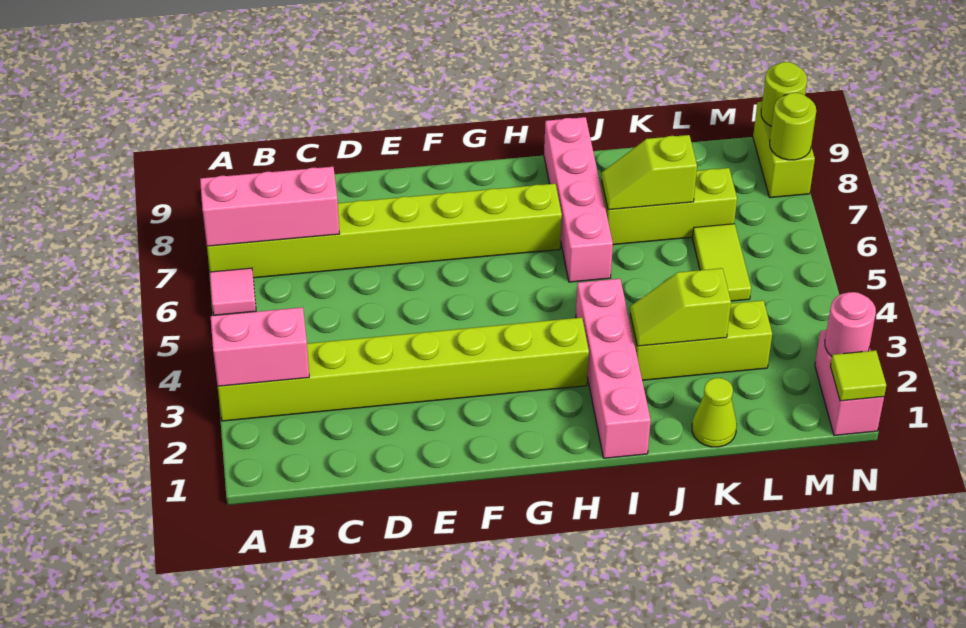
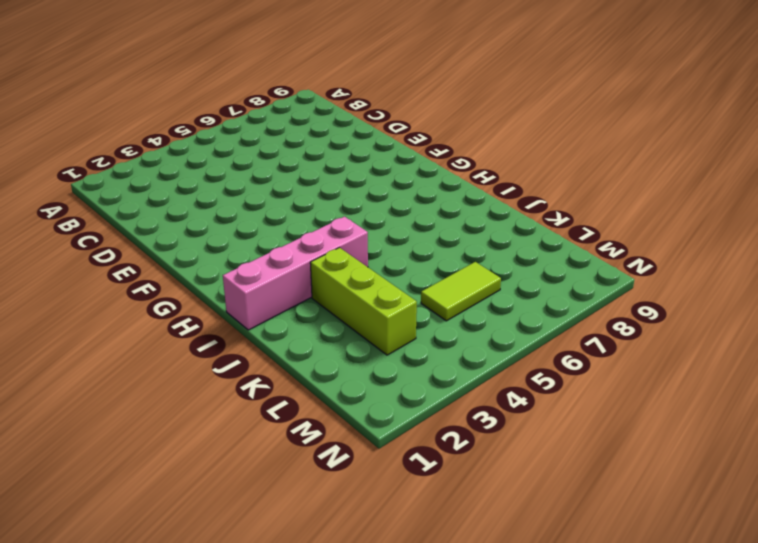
none -> lime brick A3:H3 level 1
none -> pink tile A6 level 1
none -> lime brick A7:H7 level 1

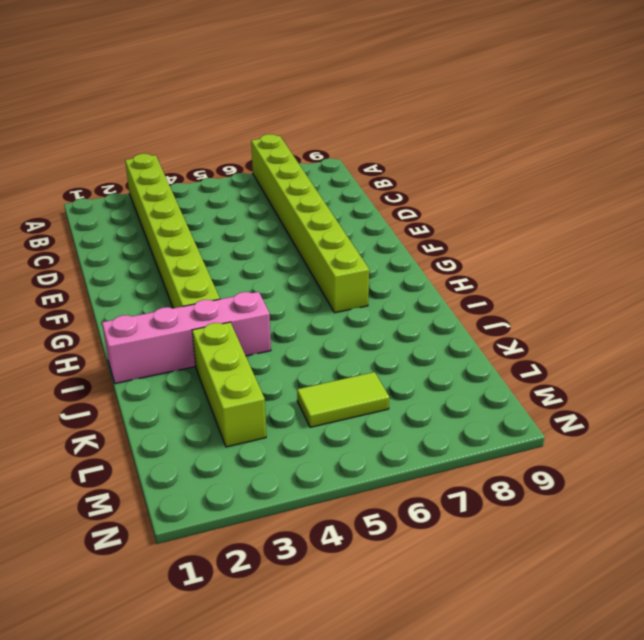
none -> pink tile A6 level 1
none -> pink brick I6:I9 level 1
none -> lime brick J7:L7 level 1

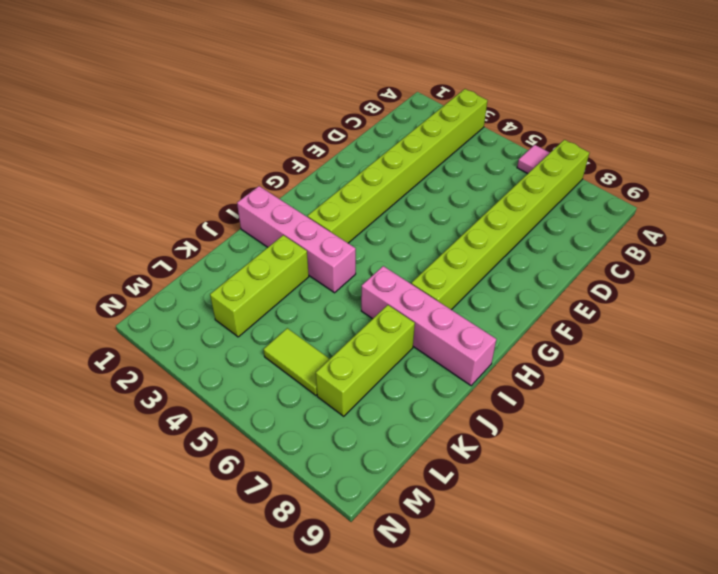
none -> lime cone K1 level 1
none -> pink brick N1:N2 level 1
none -> lime brick N8:N9 level 1

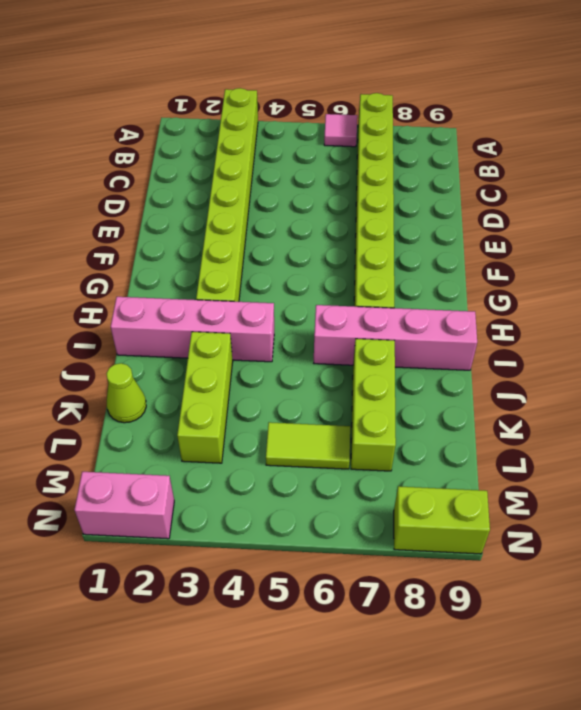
none -> pink brick A3:B3 level 2
none -> pink brick A7:C7 level 2
none -> lime slope J3:K3 level 2 top K

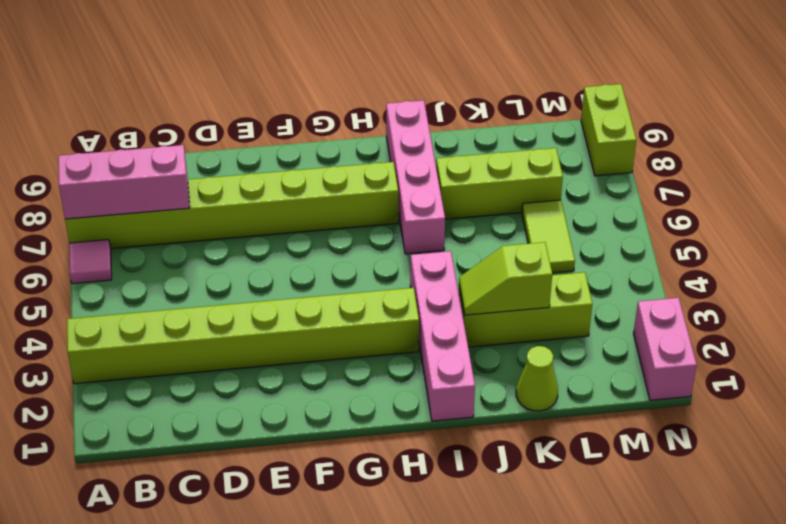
none -> pink brick A3:B3 level 2
none -> lime slope J7:K7 level 2 top K
none -> lime tile N1 level 2

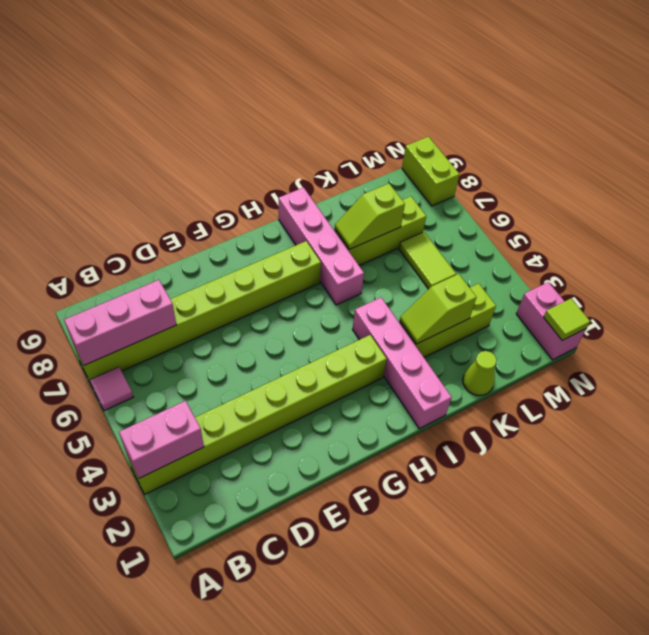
none -> pink round brick N2 level 2
none -> lime round brick N8 level 2
none -> lime round brick N9 level 2

